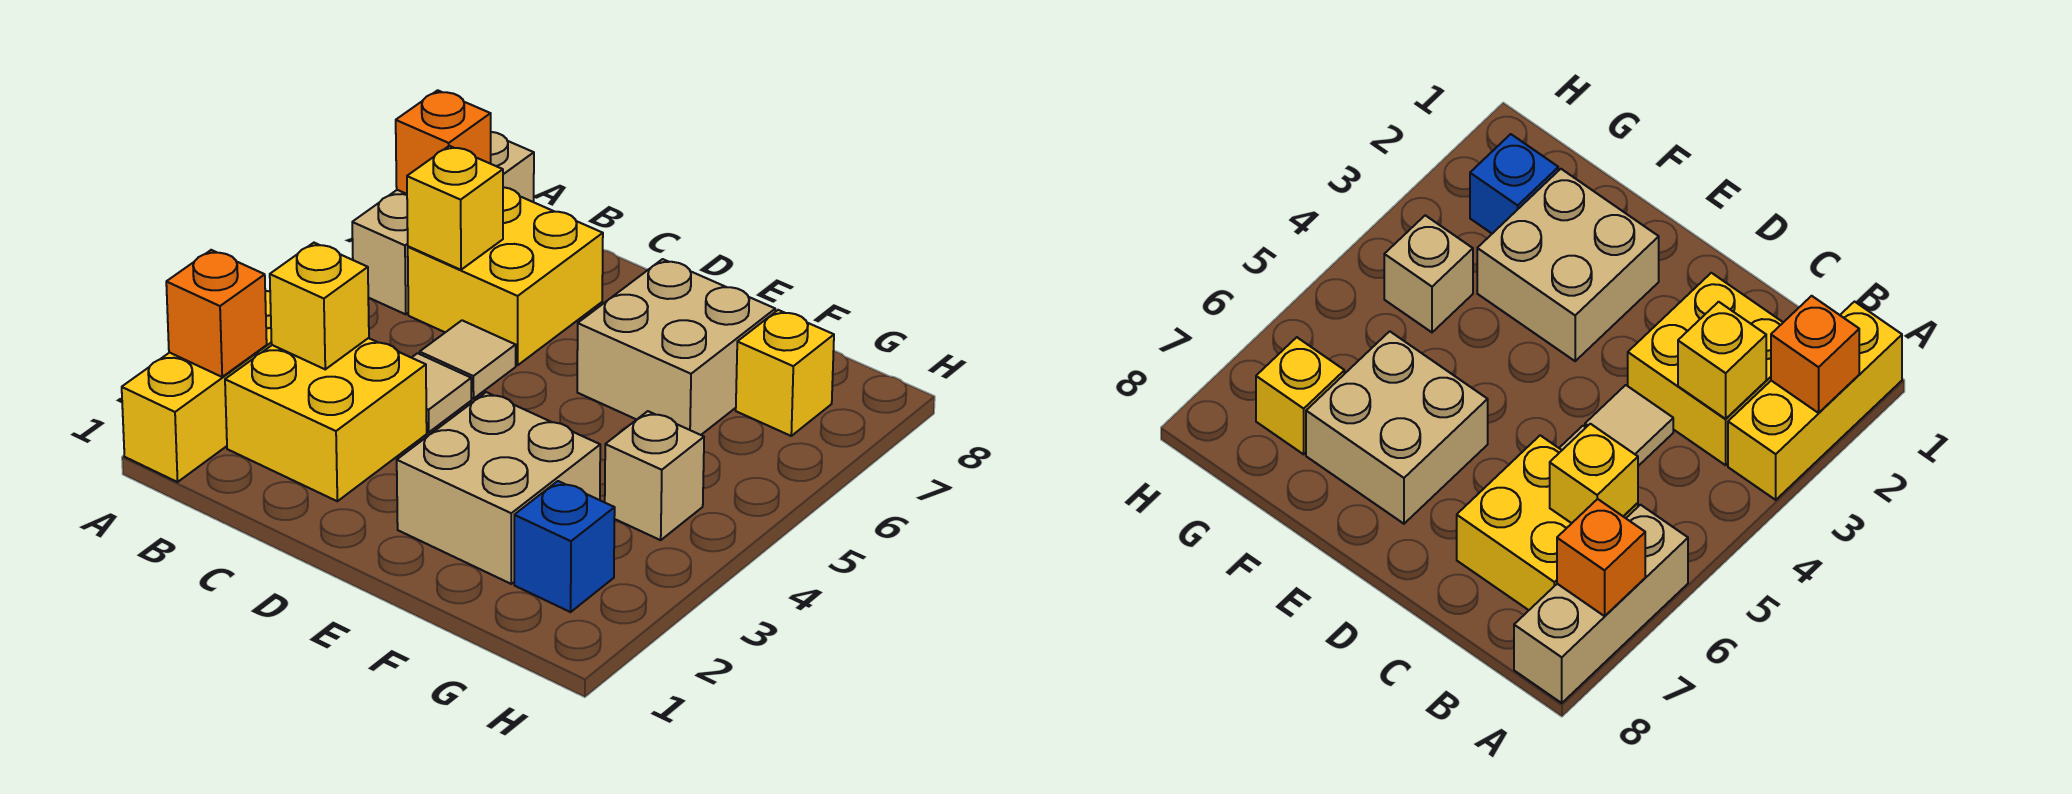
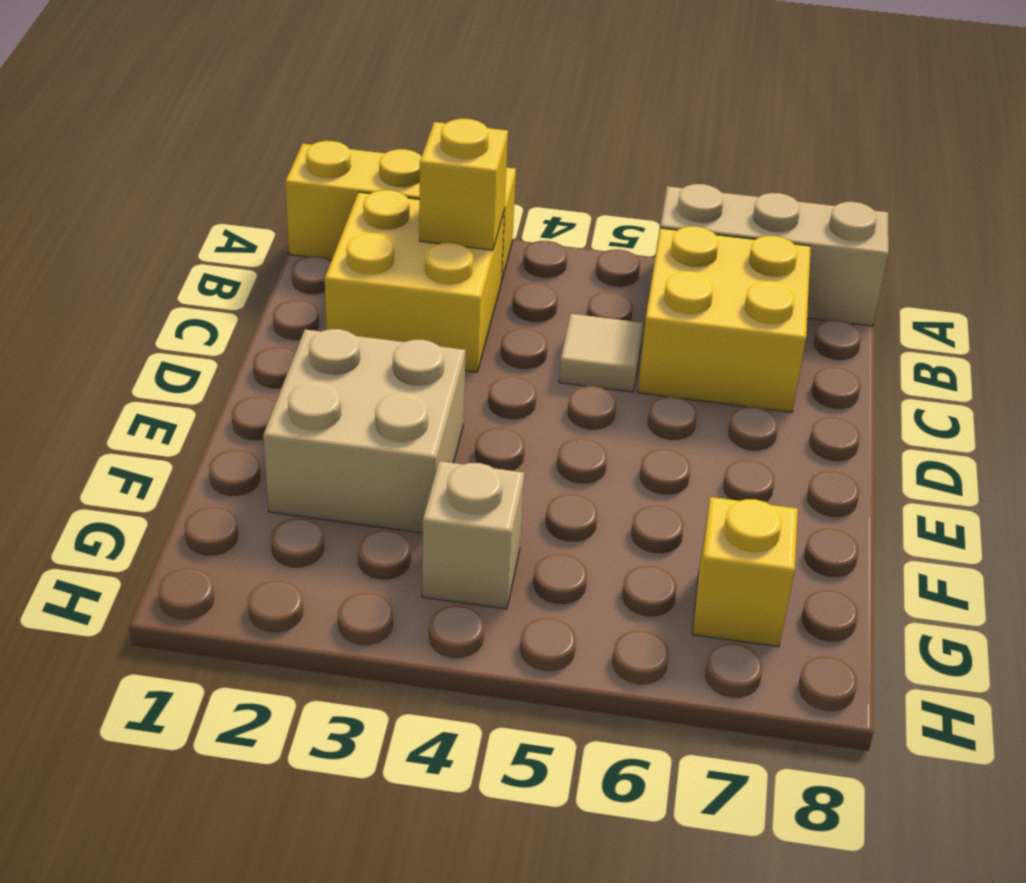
none -> tan tile C4 level 1
none -> tan brick E6:F7 level 1
none -> blue brick G2 level 1

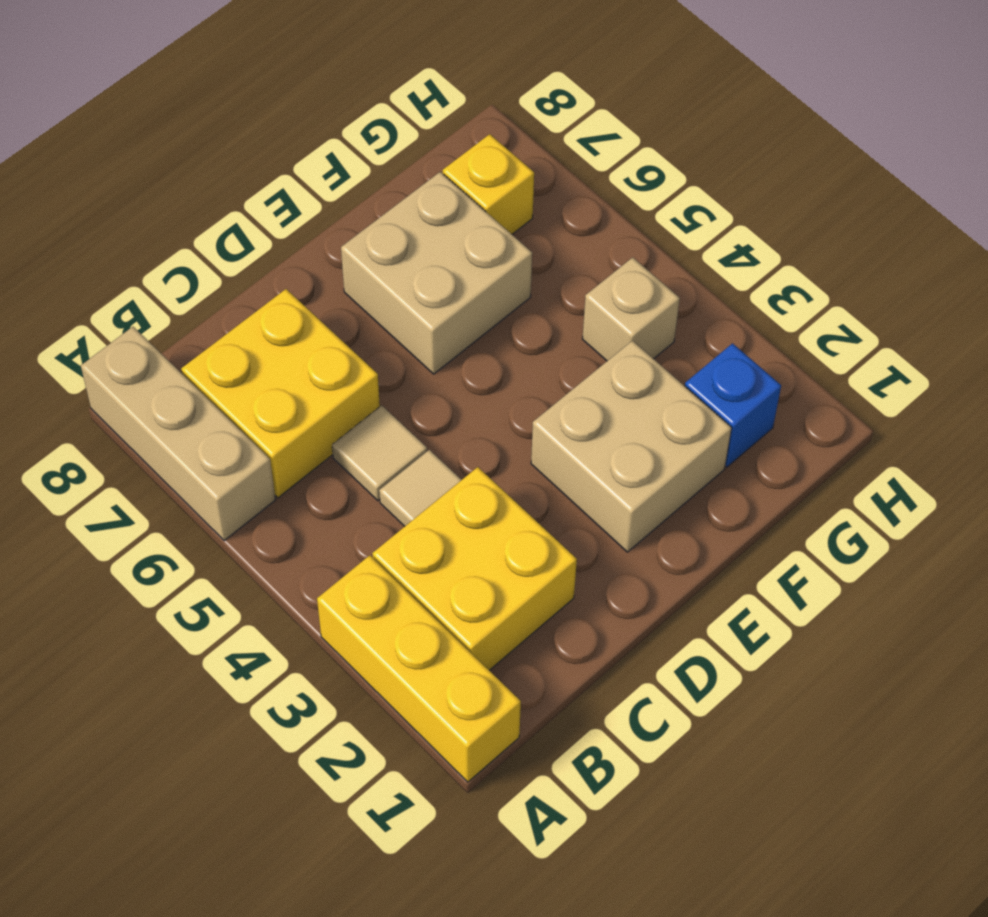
none -> orange brick A2 level 2
none -> orange brick A7 level 2
none -> yellow brick B3 level 2

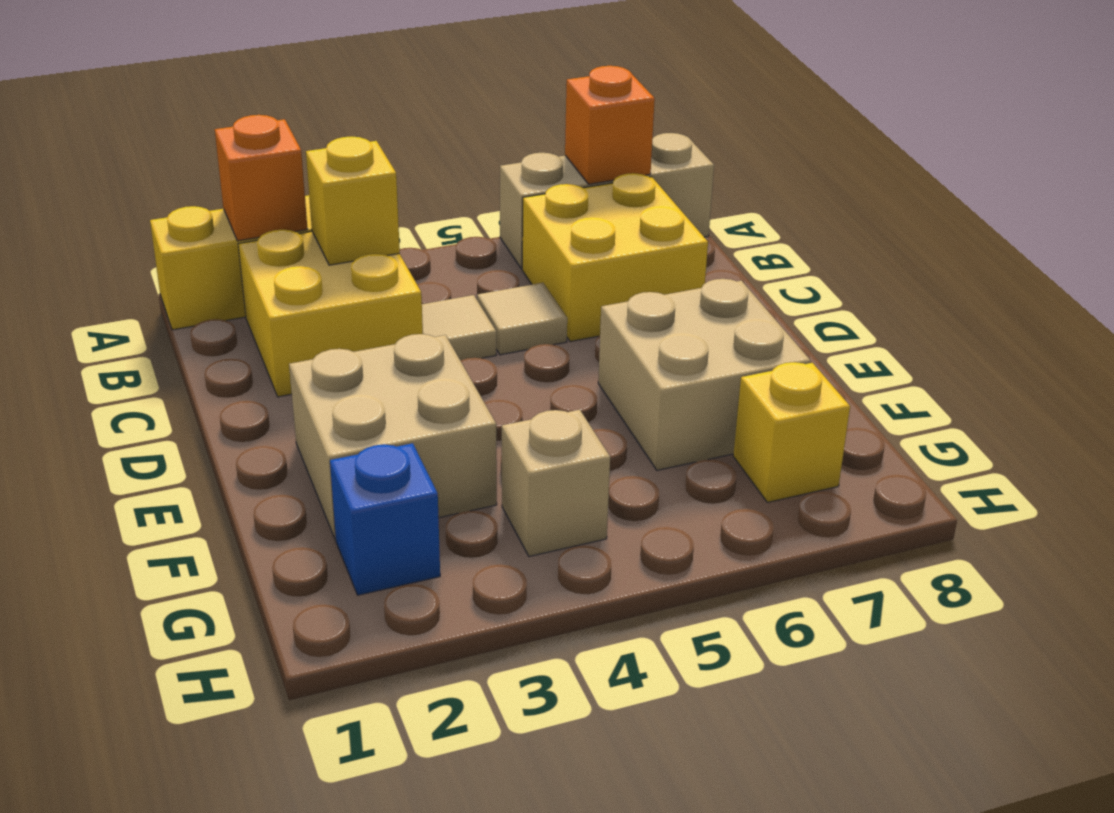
none -> yellow brick B6 level 2

